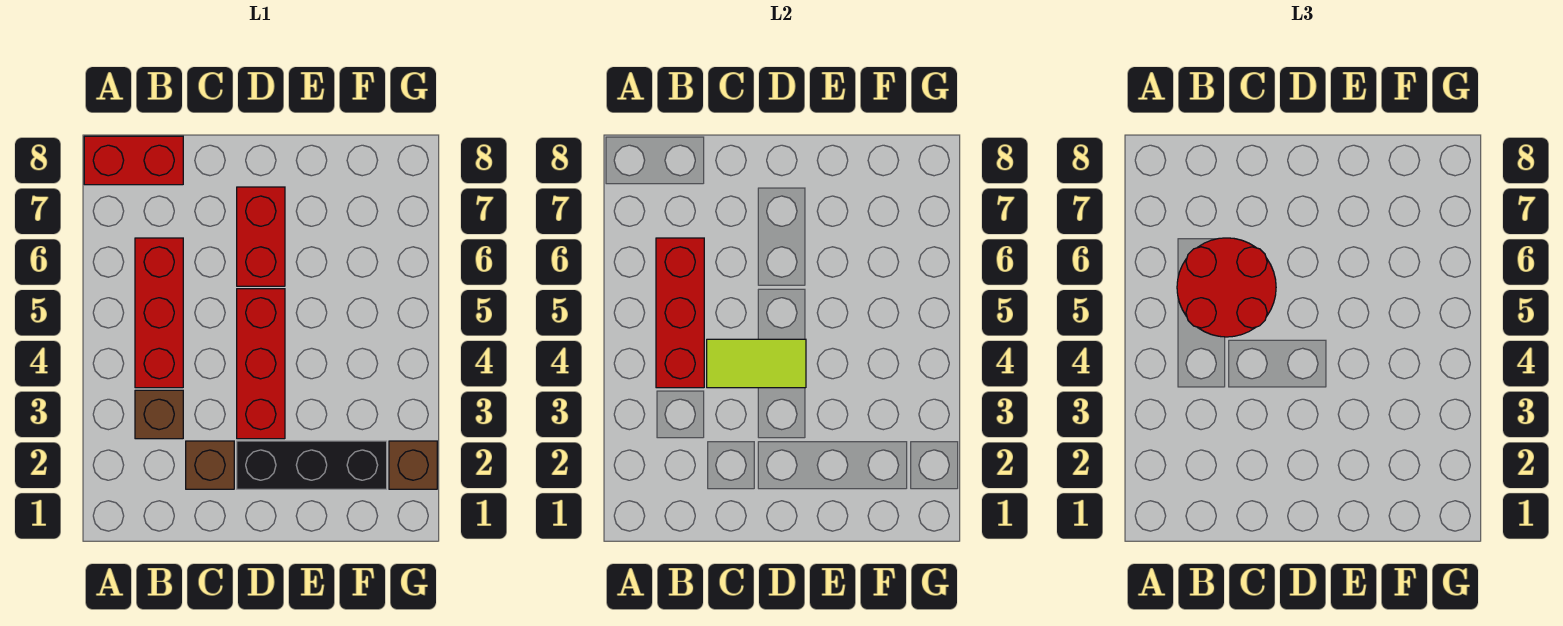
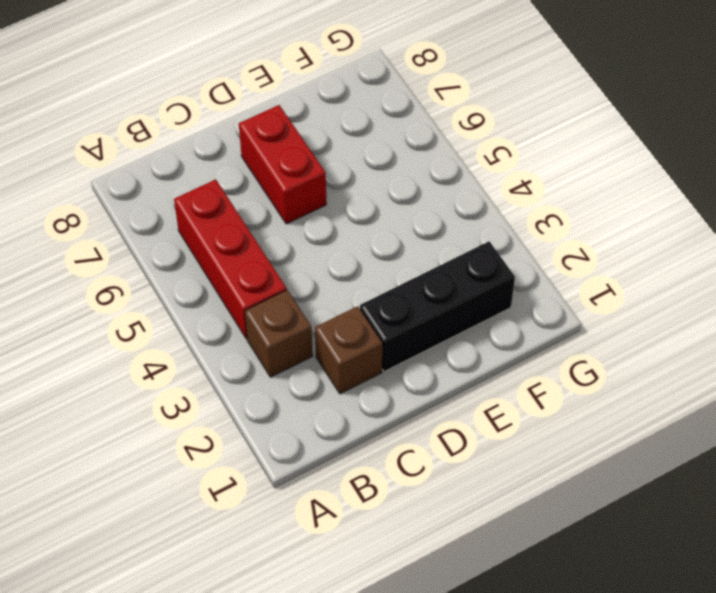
none -> red brick A8:B8 level 1
none -> red brick D3:D5 level 1

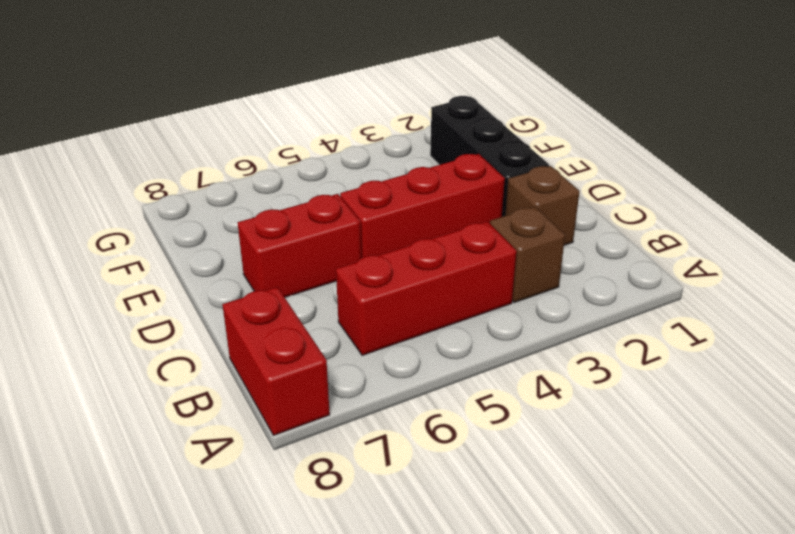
none -> brown brick G2 level 1
none -> red brick B4:B6 level 2

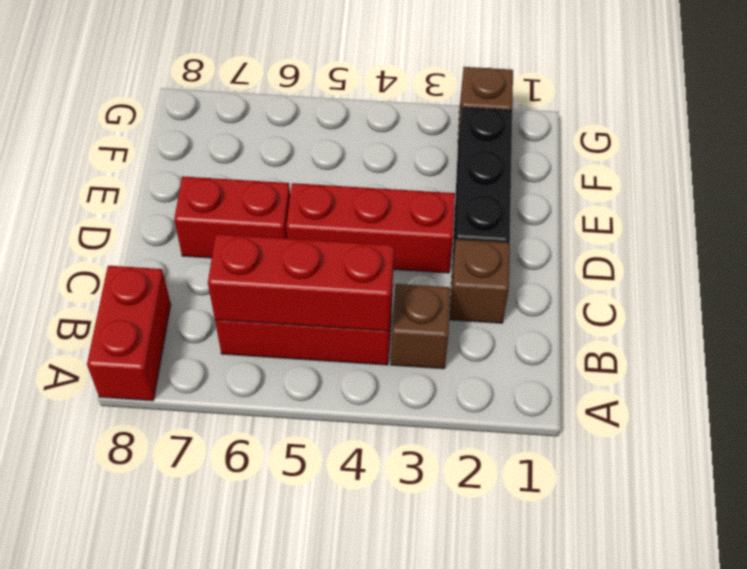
none -> lime tile C4:D4 level 2
none -> red round brick B5:C6 level 3

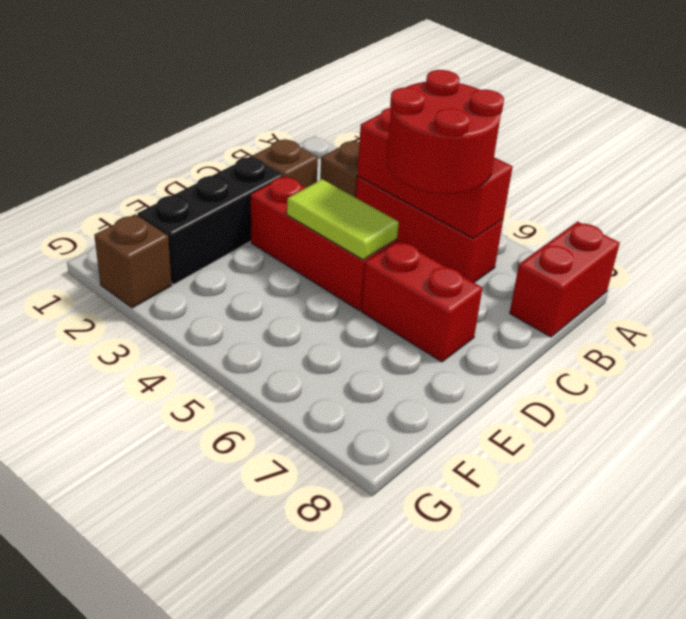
lime tile D4:D5 level 2 -> lime tile C4:D4 level 2

